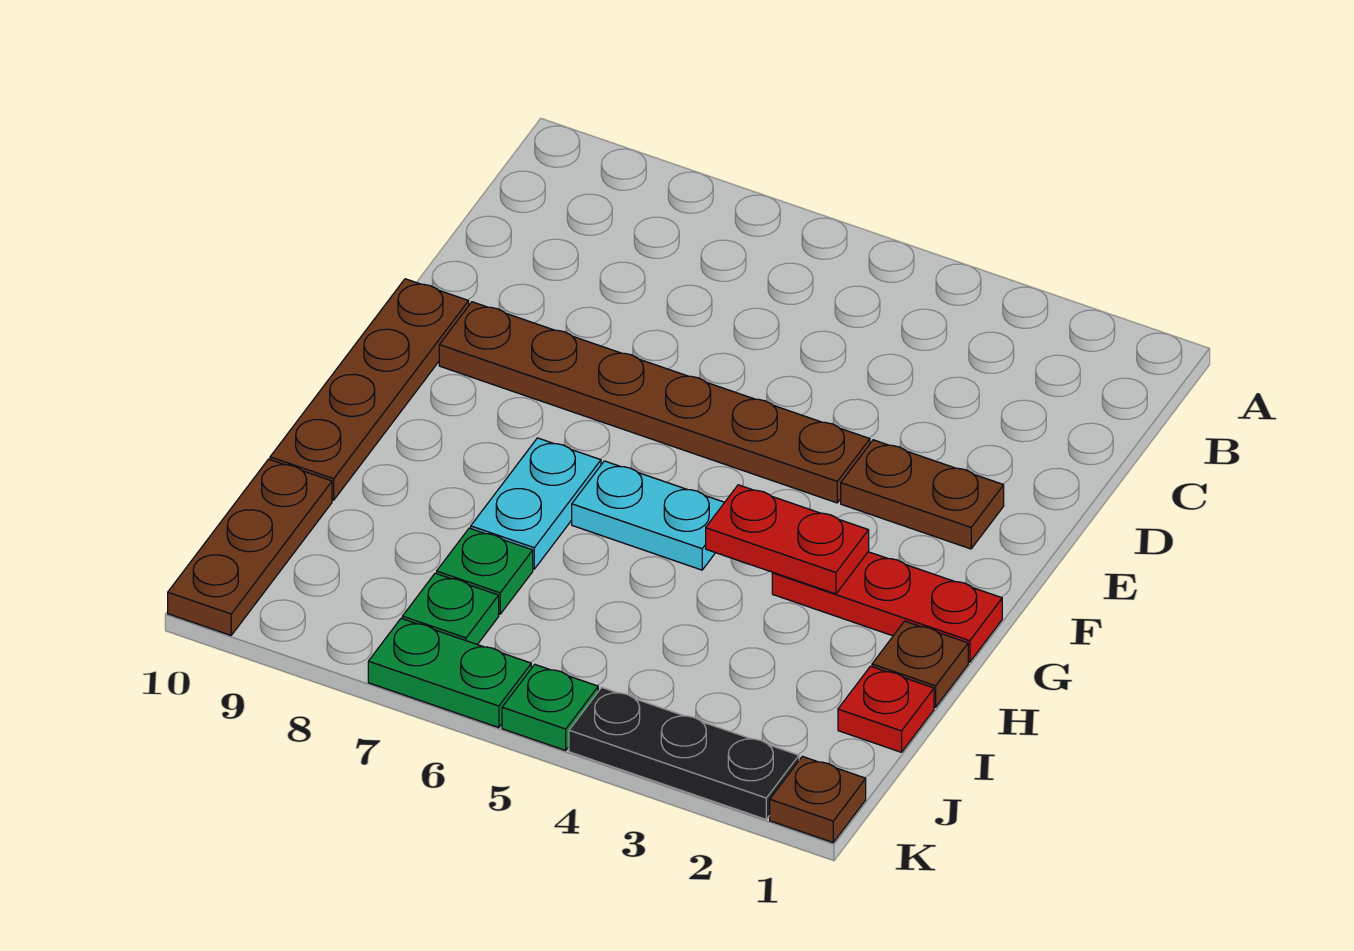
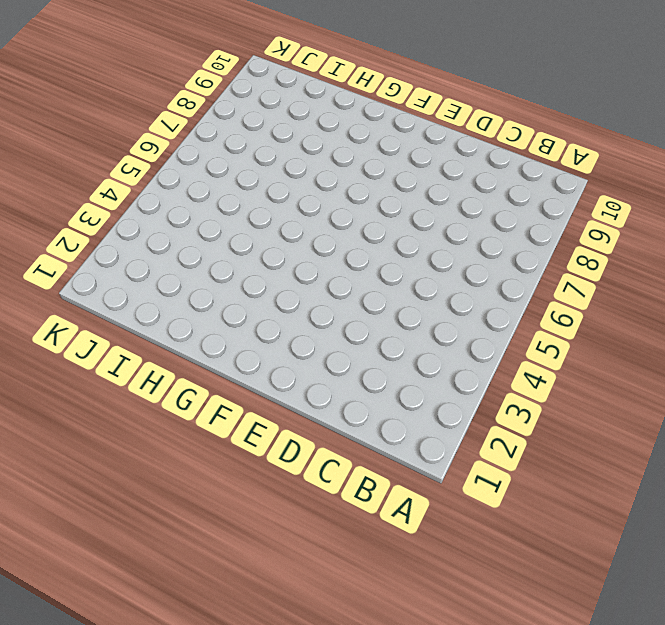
none -> brown plate E2:E3 level 1
none -> brown plate E4:E9 level 1
none -> brown plate E10:H10 level 1

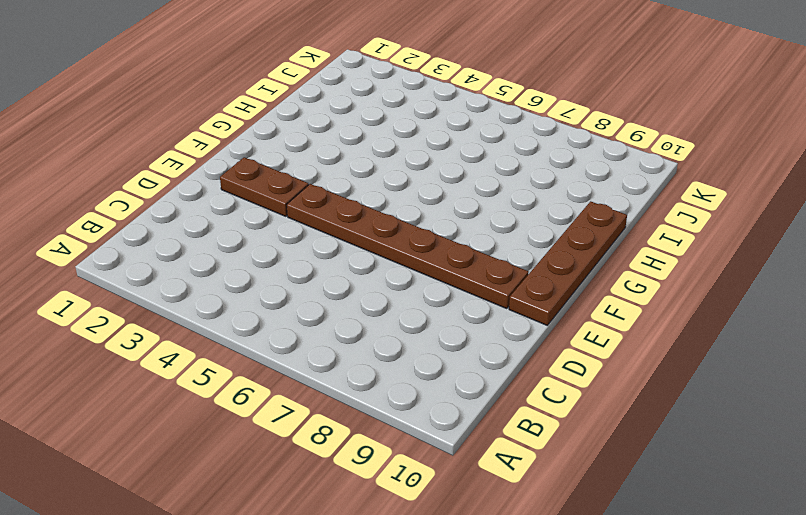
none -> red plate G1:G3 level 1
none -> cyan plate G5:G6 level 1
none -> cyan plate G7:H7 level 1

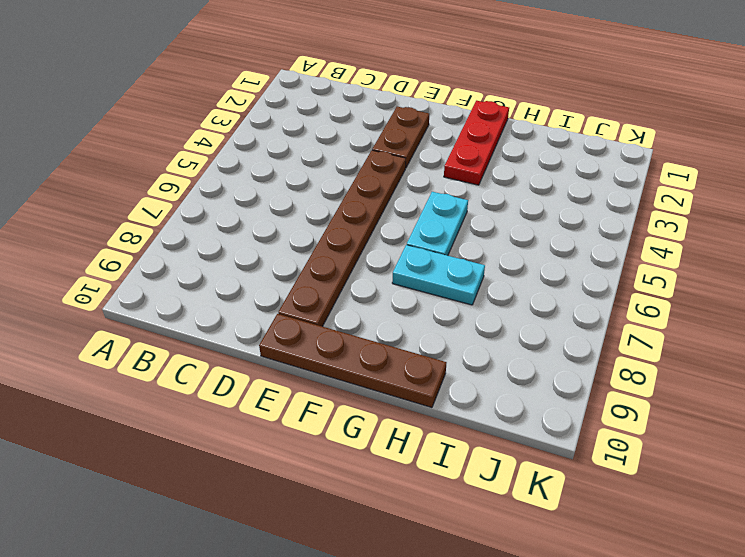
none -> brown plate H1 level 1
none -> red plate I1 level 1
none -> green plate I7 level 1

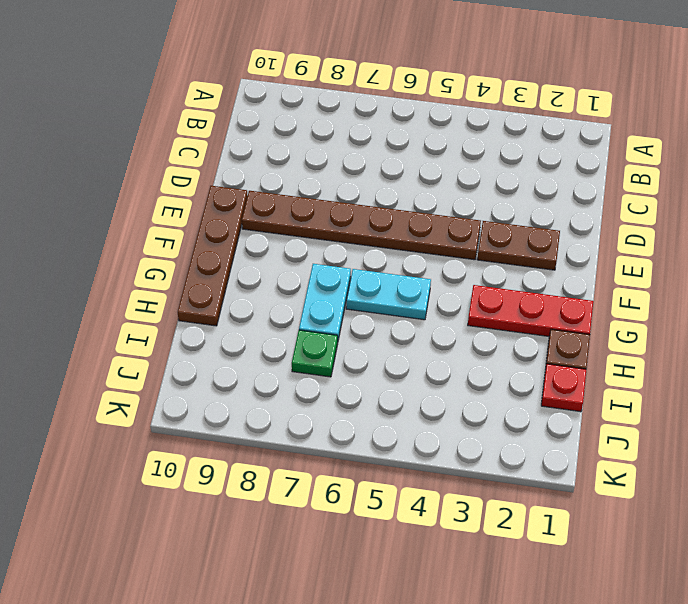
none -> brown plate I10:K10 level 1
none -> green plate J7 level 1
none -> brown plate K1 level 1

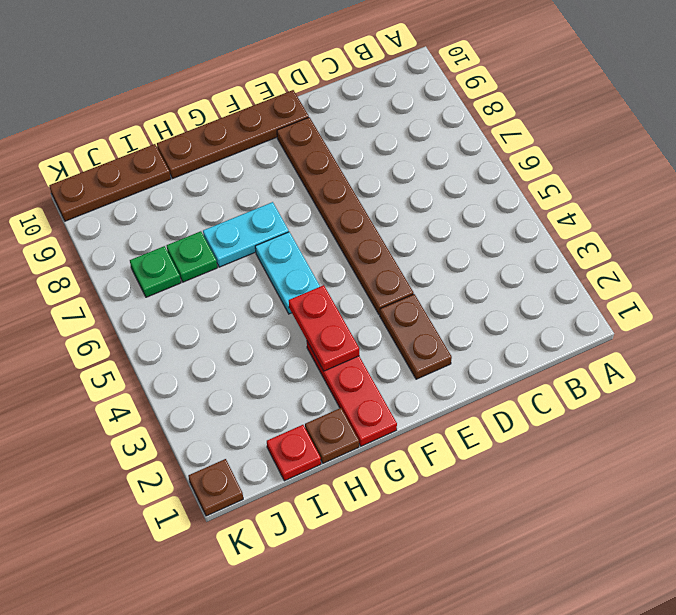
none -> black plate K2:K4 level 1
none -> green plate K5 level 1
none -> green plate K6:K7 level 1

